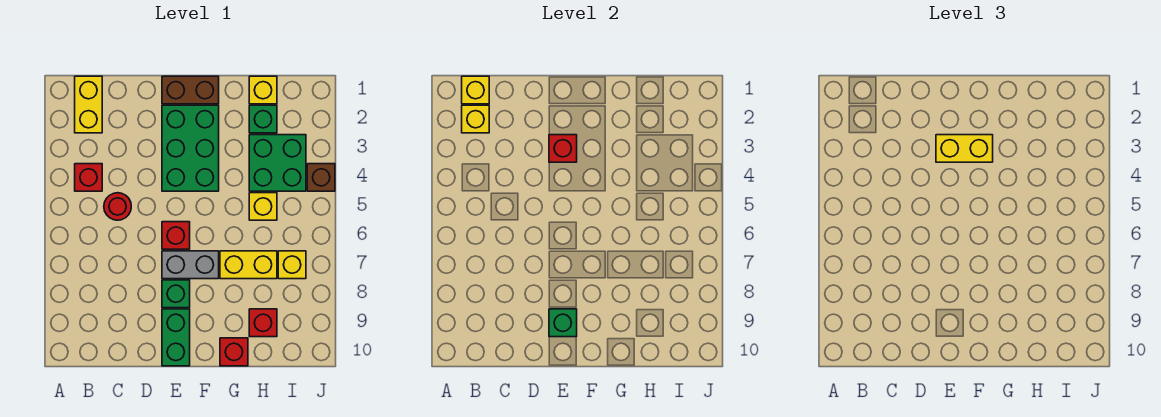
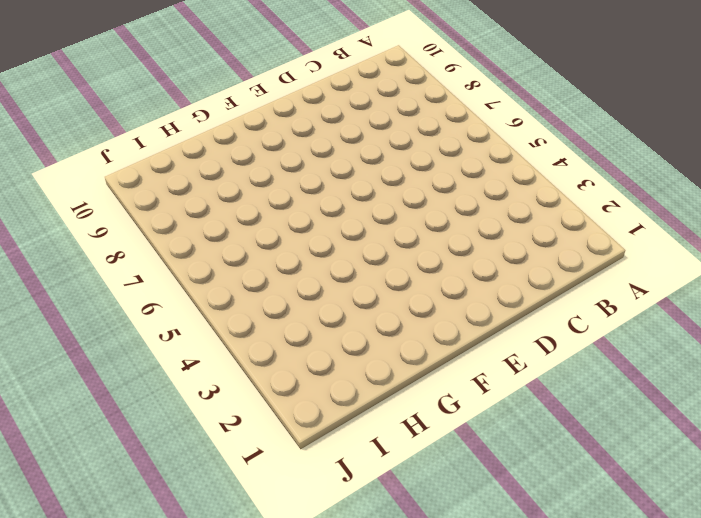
none -> yellow brick B1:B2 level 1
none -> red brick B4 level 1
none -> red round brick C5 level 1

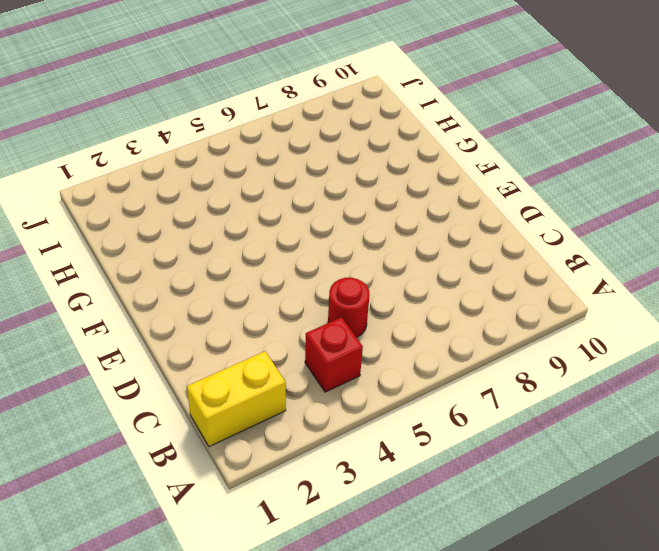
none -> brown brick E1:F1 level 1
none -> green brick E2:F4 level 1
none -> red brick E6 level 1

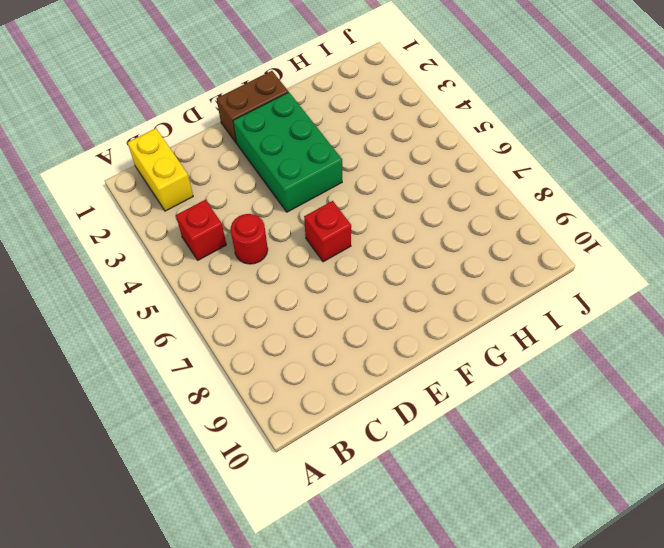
none -> grey brick E7:F7 level 1
none -> green brick E8 level 1
none -> green brick E9:E10 level 1

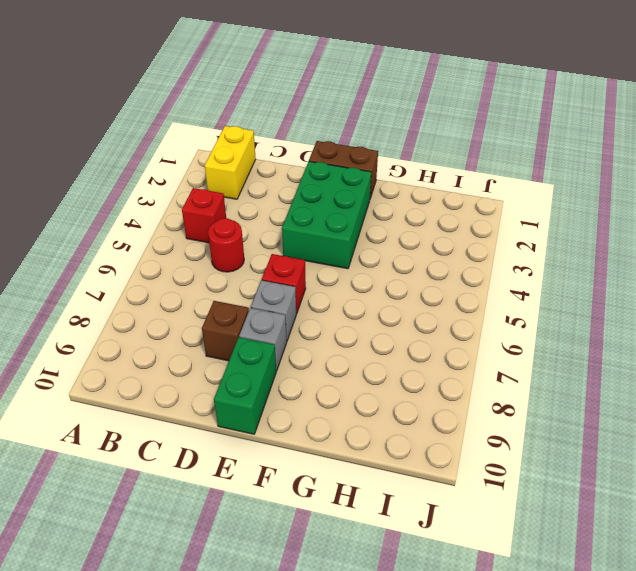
brown brick D8 level 1 -> brown brick J4 level 1
grey brick E7 level 1 -> grey brick E7:F7 level 1
grey brick E8 level 1 -> green brick E8 level 1
none -> yellow brick G7:H7 level 1
none -> red brick G10 level 1
none -> yellow brick H1 level 1

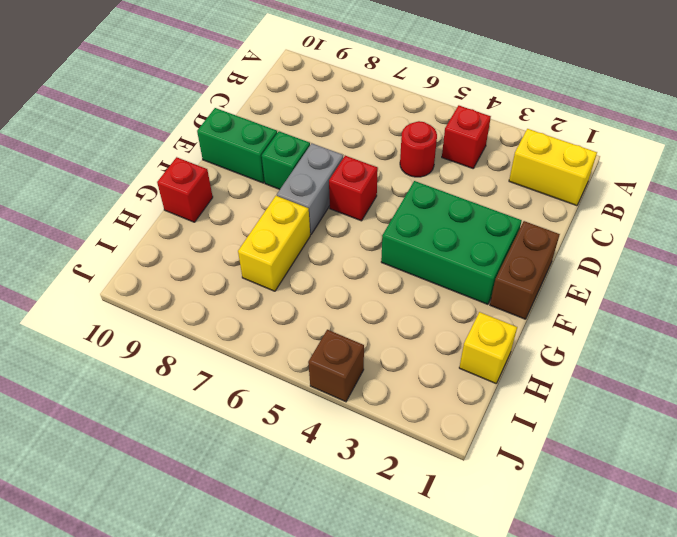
none -> green brick H2 level 1
none -> green brick H3:I4 level 1
none -> yellow brick H5 level 1

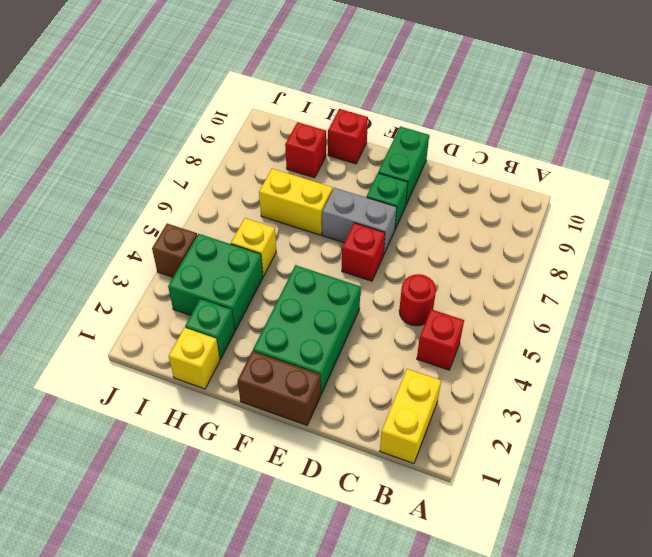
none -> yellow brick I7 level 1
none -> yellow brick B1 level 2
none -> yellow brick B2 level 2

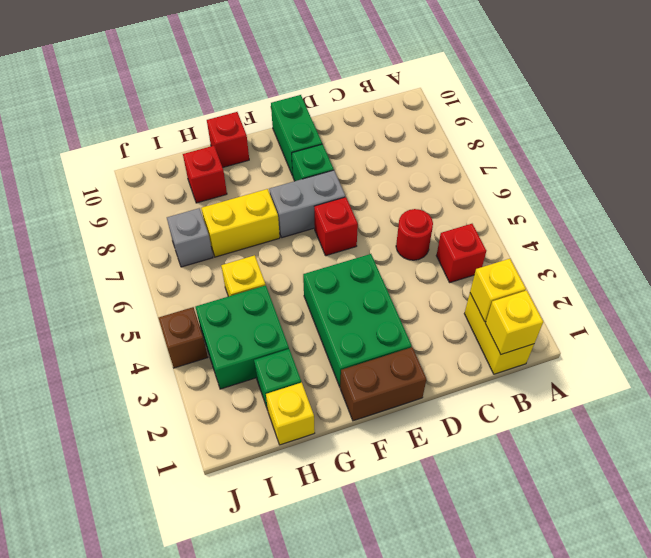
grey brick I7 level 1 -> yellow brick I7 level 1
none -> red brick E3 level 2
none -> green brick E9 level 2
none -> yellow brick E3:F3 level 3

